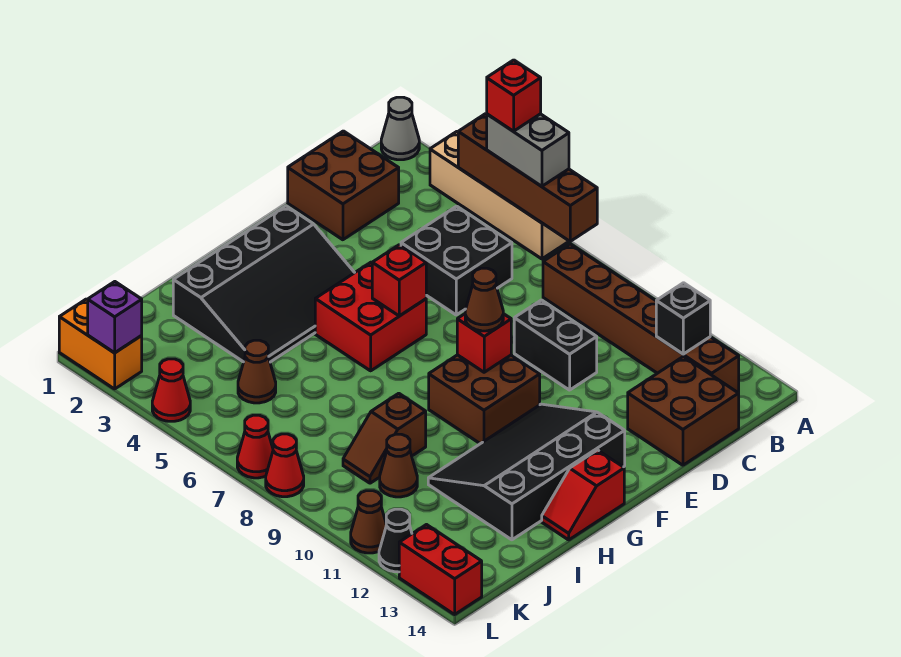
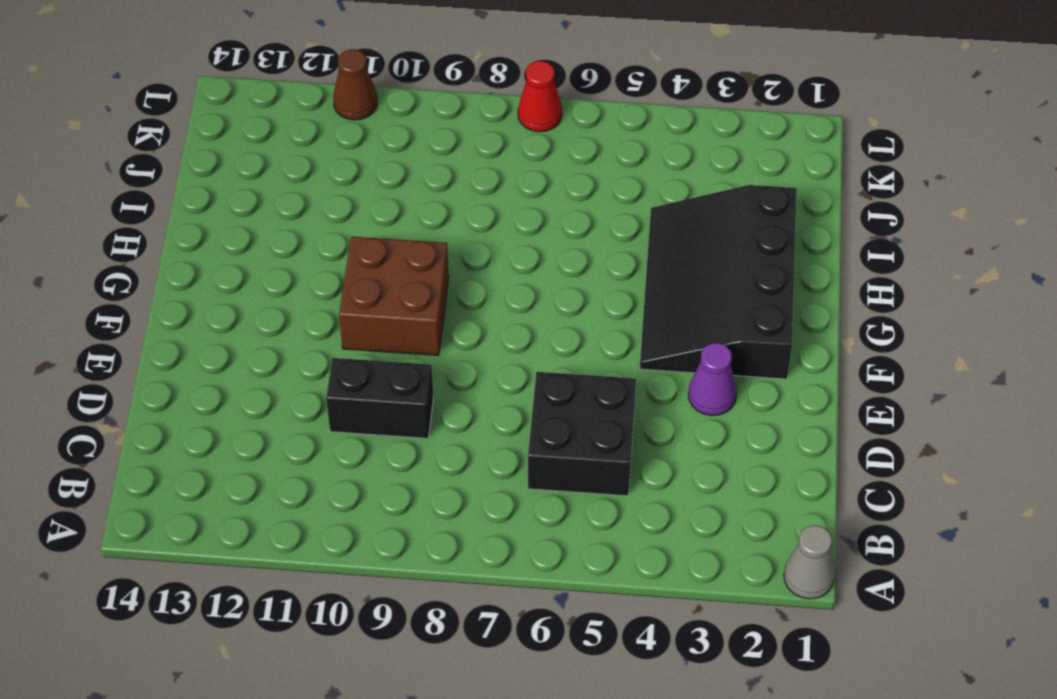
purple cone E3 level 1 -> none
none -> tan brick A3:A6 level 1
none -> brown brick B8:B13 level 1
none -> brown brick C1:D2 level 1
none -> brown brick C13:D14 level 1

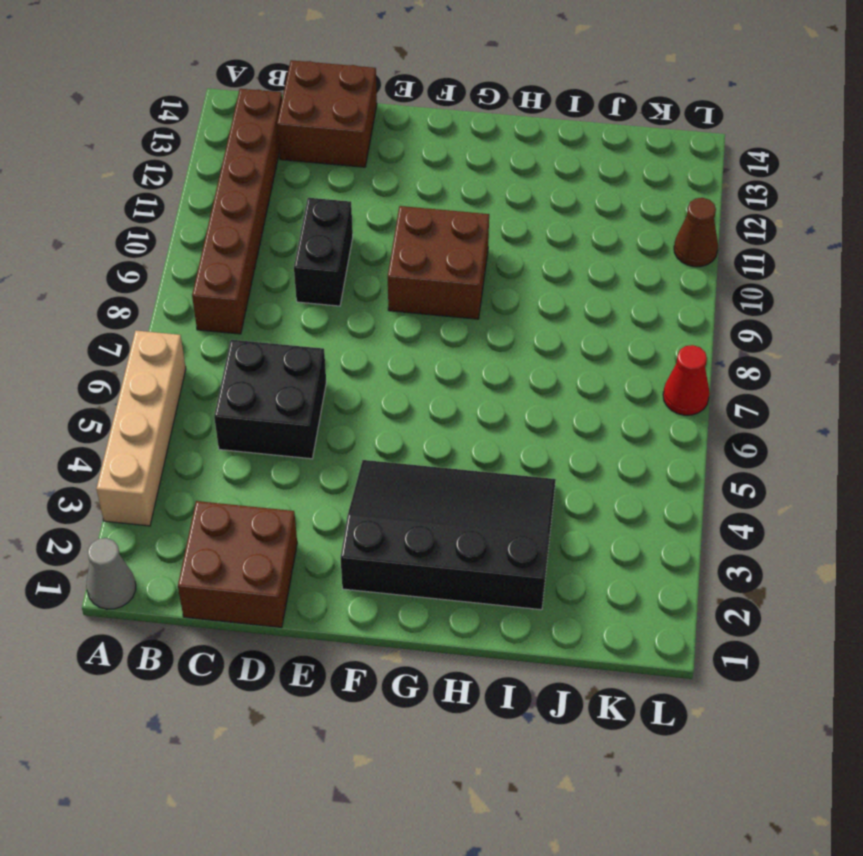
none -> red brick F5:G6 level 1
none -> black slope F11:I13 level 1 top 13
none -> red slope G14:H14 level 1 top G
none -> brown slope I9:J9 level 1 top I

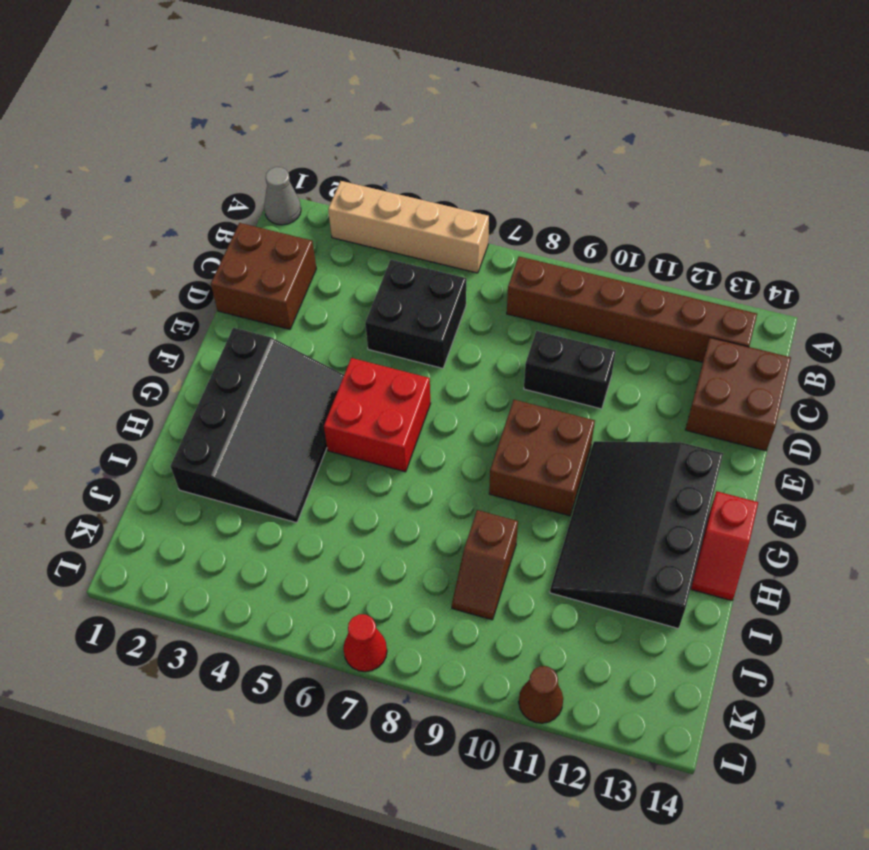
none -> brown cone J5 level 1
none -> brown cone J10 level 1
none -> orange brick L1:L2 level 1
none -> red cone L4 level 1

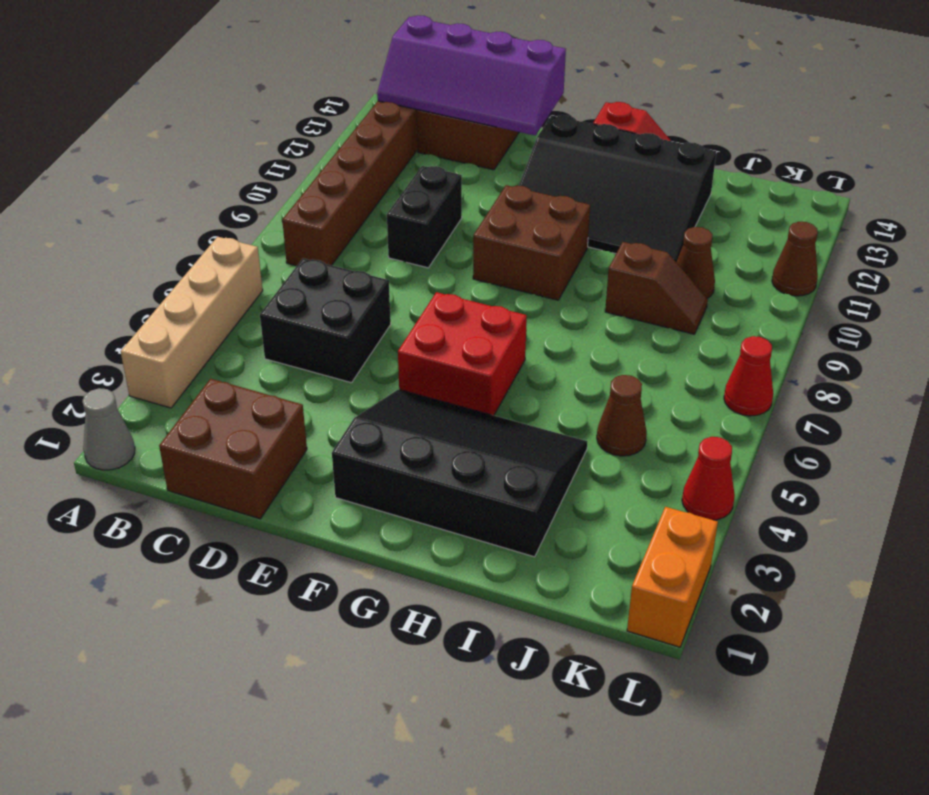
purple slope B13:E14 level 2 top 14 -> none
none -> red cone L8 level 1
none -> black cone L12 level 1
none -> red brick L13:L14 level 1
none -> brown brick A4:A7 level 2

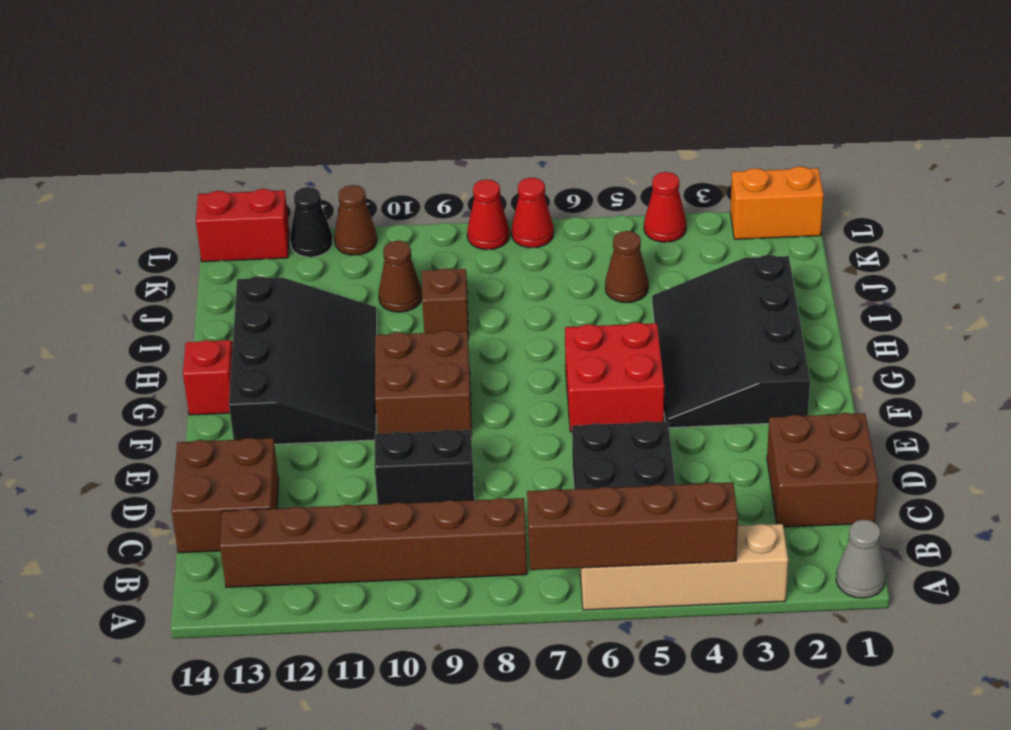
none -> black brick B12 level 2
none -> red brick F6 level 2
none -> red brick F9 level 2
none -> purple brick L2 level 2

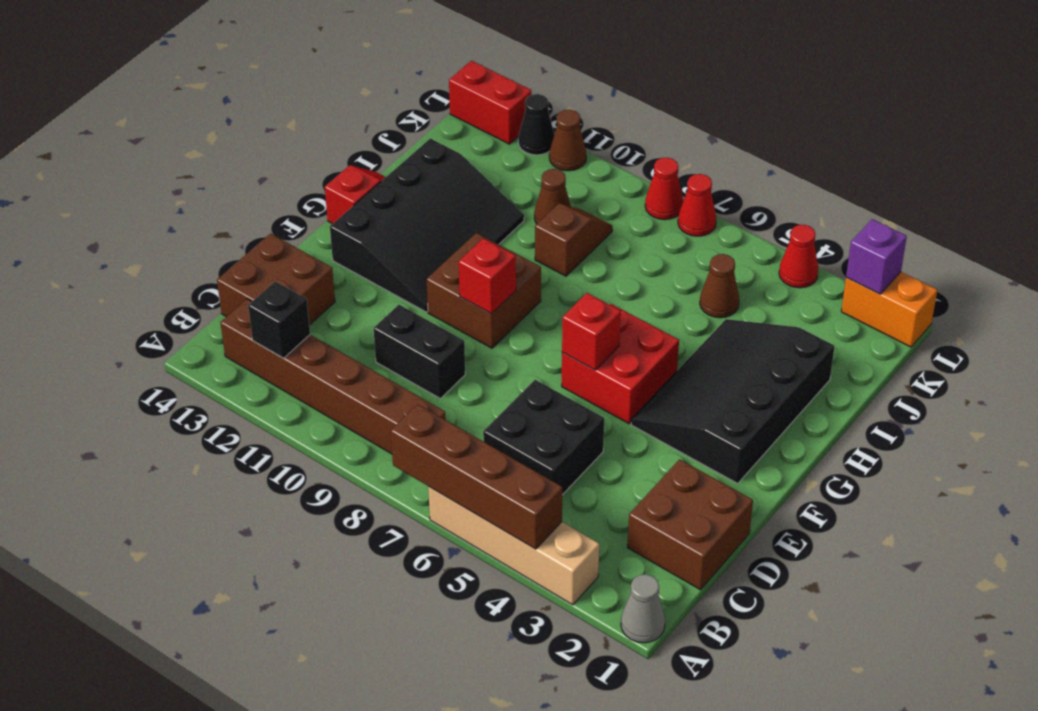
none -> grey brick A5:A6 level 3
none -> brown cone F9 level 3
none -> red brick A5 level 4

